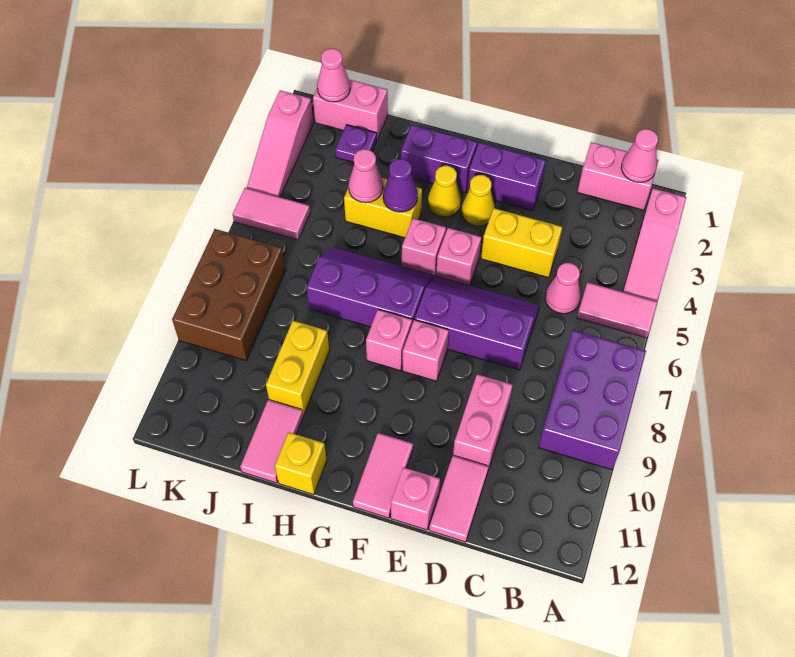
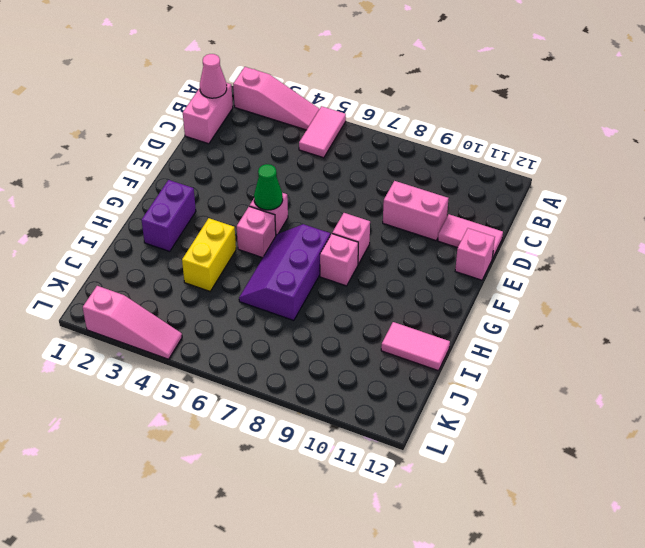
green cone F5 level 2 -> none
none -> purple brick A7:B9 level 1
none -> pink cone C5 level 1
none -> yellow brick D4:E4 level 1
none -> purple slope D6:F7 level 1 top 7

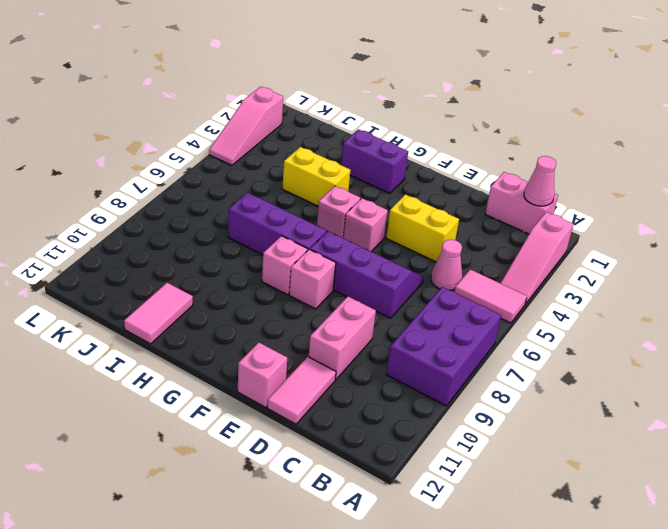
none -> purple brick E2:F2 level 1
none -> yellow cone F3 level 1
none -> pink tile F11:F12 level 1
none -> yellow cone G3 level 1

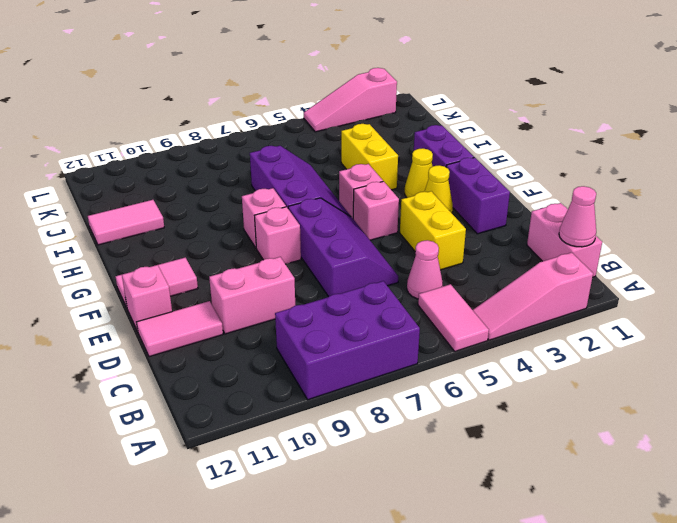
none -> yellow brick H12 level 1
none -> yellow brick I9:I10 level 1
none -> pink brick J1:K1 level 1
none -> purple plate J2 level 1

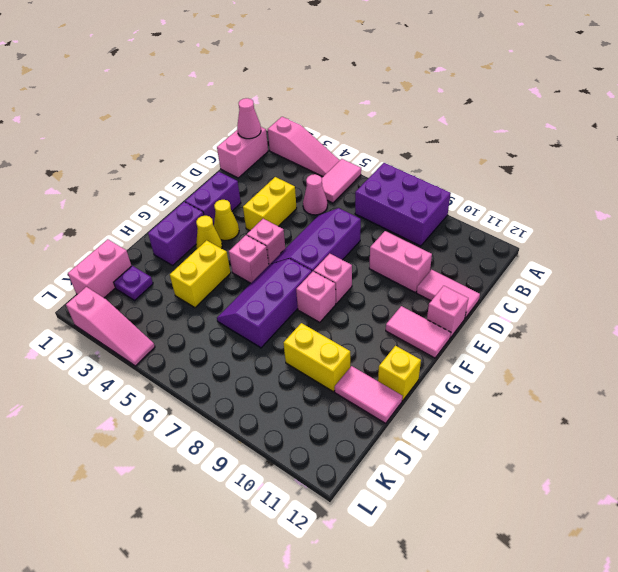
none -> pink tile K5:L5 level 1
none -> brown brick K7:L9 level 1
none -> purple cone H4 level 2
none -> pink cone I4 level 2

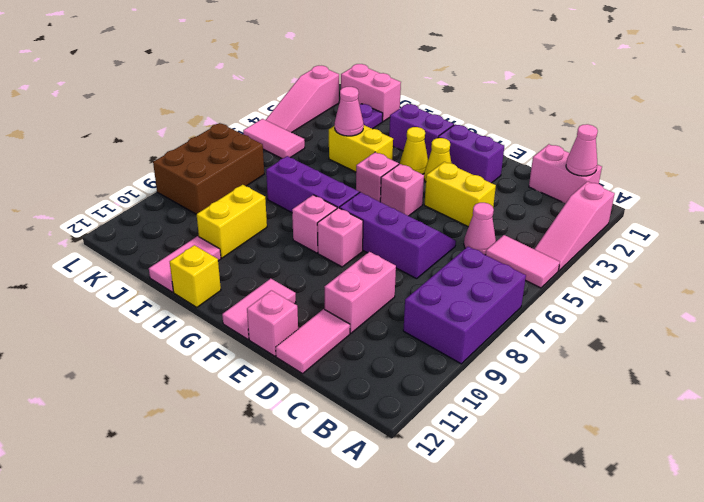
none -> purple cone H4 level 2
none -> pink cone K1 level 2

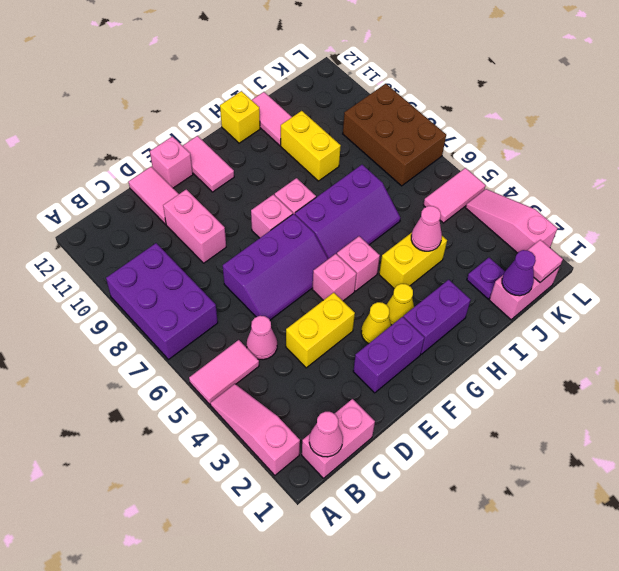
purple cone J1 level 2 -> purple cone H4 level 2
pink tile K1 level 2 -> pink cone K1 level 2

